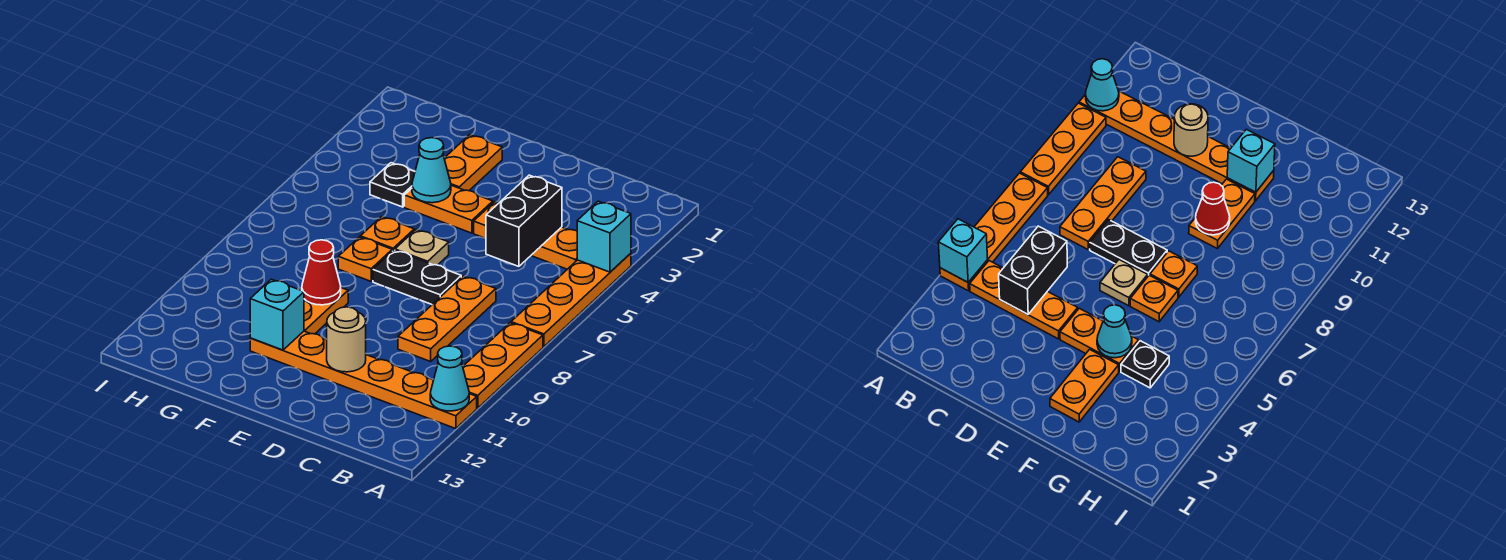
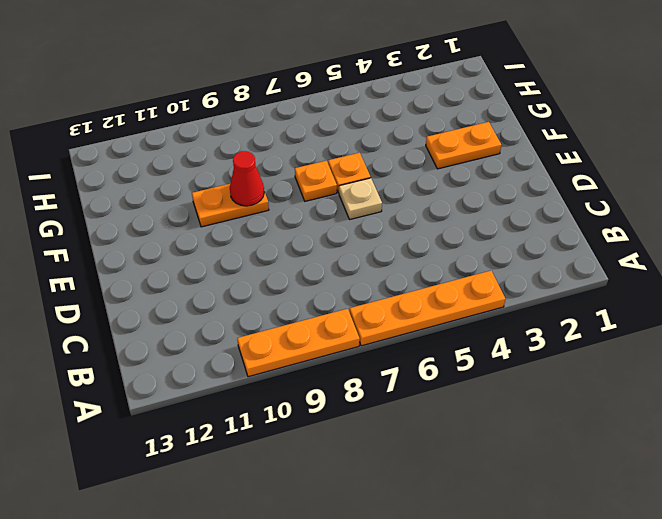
none -> orange plate A11:F11 level 1
none -> orange plate B4:D4 level 1
none -> orange plate C7:C9 level 1

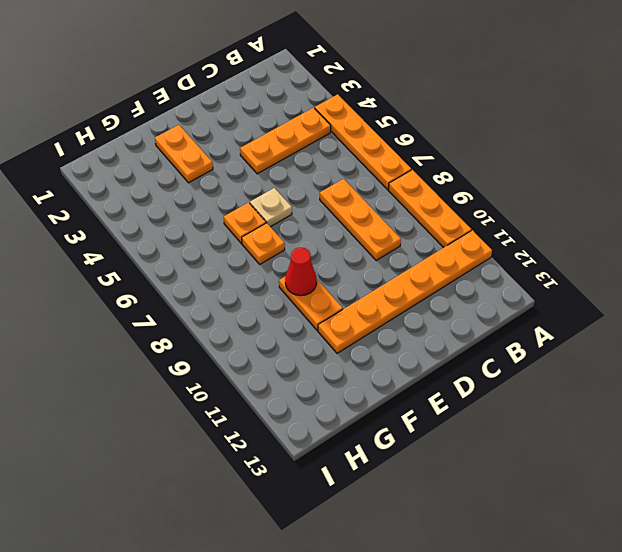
none -> black plate D7:E7 level 1
none -> orange plate E4:F4 level 1
none -> black plate G4 level 1

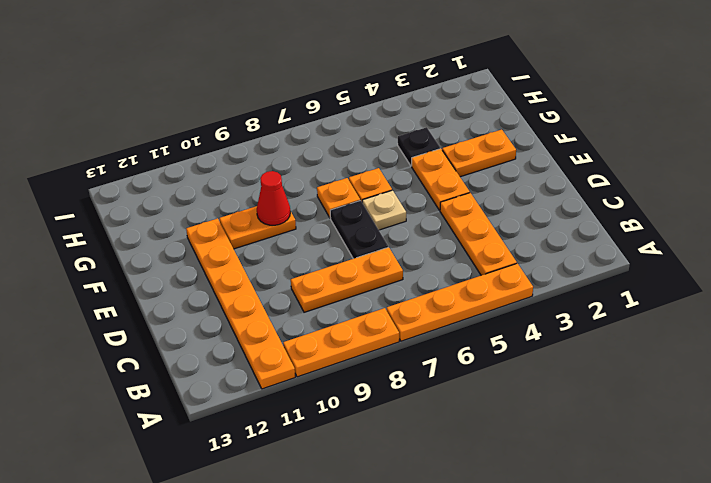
none -> cyan brick A4 level 2
none -> cyan cone A11 level 2
none -> black brick C4:C5 level 2

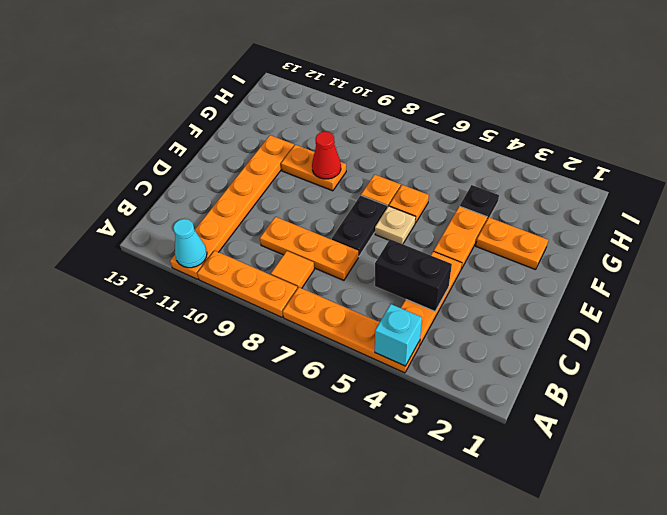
orange tile B8 level 1 -> none
none -> tan round brick D11 level 2
none -> cyan cone F4 level 2
none -> cyan brick F11 level 2

